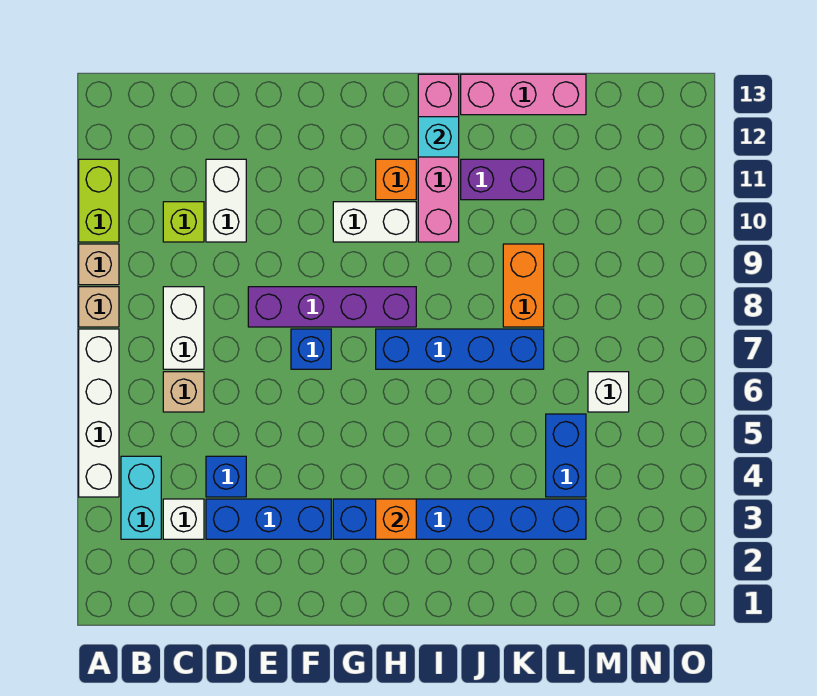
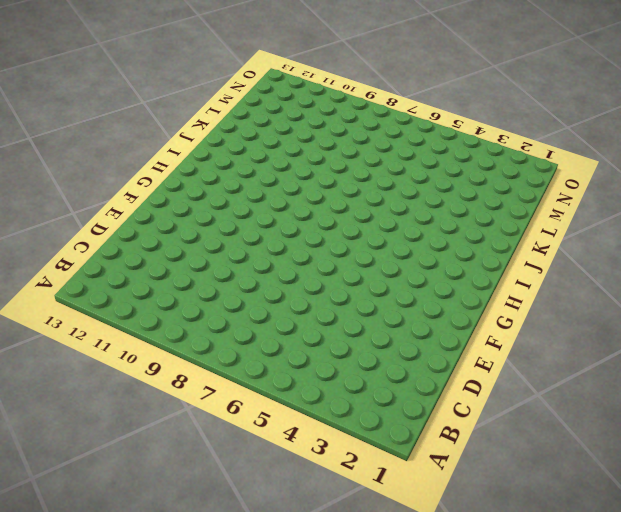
none -> white brick A4:A7 level 1
none -> tan brick A8 level 1
none -> tan brick A9 level 1

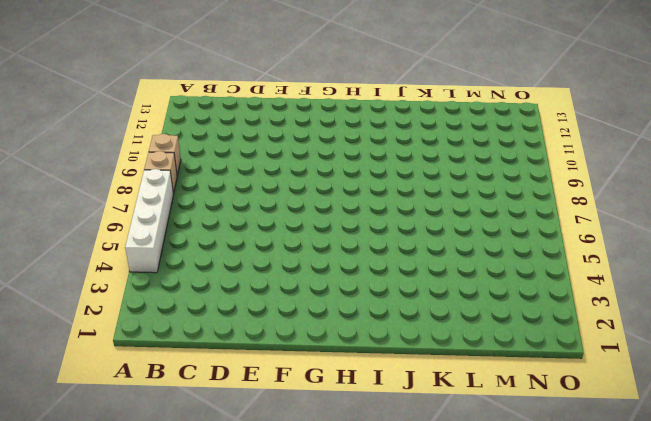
none -> lime brick A10:A11 level 1
none -> cyan brick B3:B4 level 1
none -> white brick C3 level 1

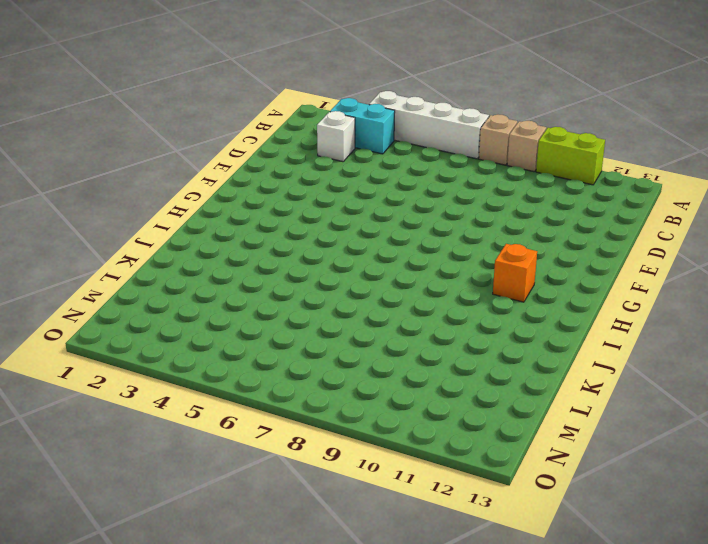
none -> tan brick C6 level 1
none -> white brick C7:C8 level 1
none -> lime brick C10 level 1

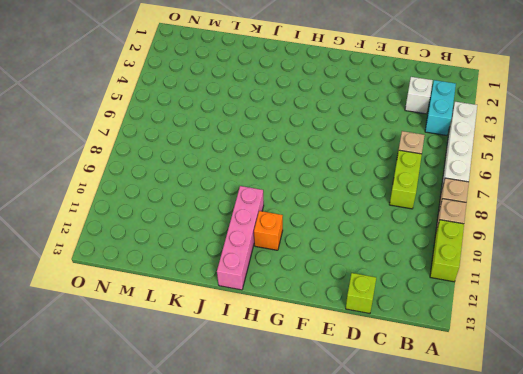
lime brick C7:C8 level 1 -> white brick C7:C8 level 1
lime brick D13 level 1 -> lime brick C10 level 1
none -> blue brick D3:F3 level 1
none -> blue brick D4 level 1
none -> white brick D10:D11 level 1

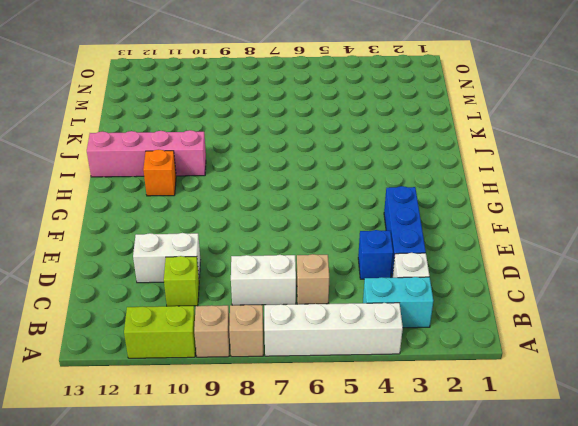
none -> purple brick E8:H8 level 1
none -> blue brick F7 level 1
none -> blue brick G3:L3 level 1

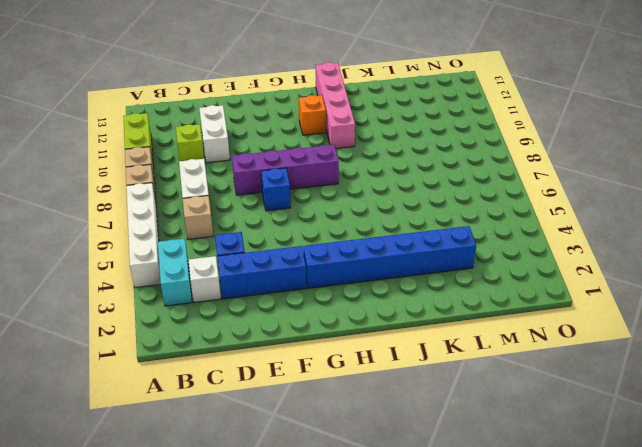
none -> white brick G10:H10 level 1
none -> blue brick H7:K7 level 1
none -> purple brick J11:K11 level 1

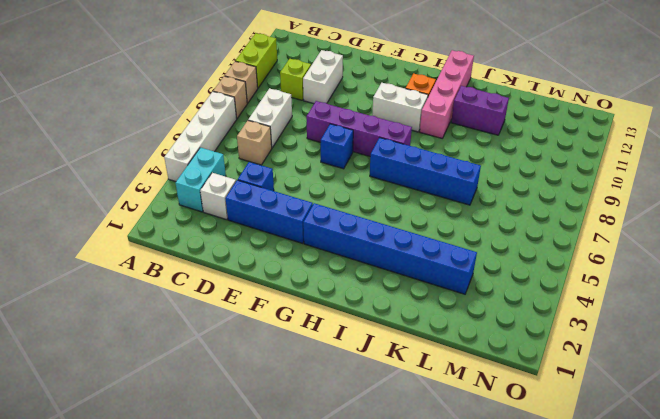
none -> pink brick J13:L13 level 1
none -> orange brick K8:K9 level 1
none -> blue brick L4:L5 level 1

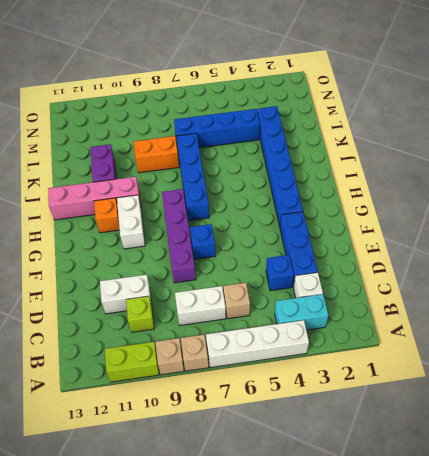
blue brick L4:L7 level 1 -> blue brick L4:L5 level 1
none -> pink brick J13:L13 level 1
none -> white brick M6 level 1
none -> orange brick H3 level 2

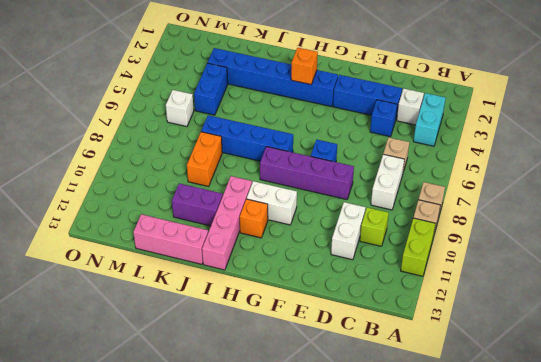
none -> white brick A4:A7 level 1
none -> cyan brick I12 level 2

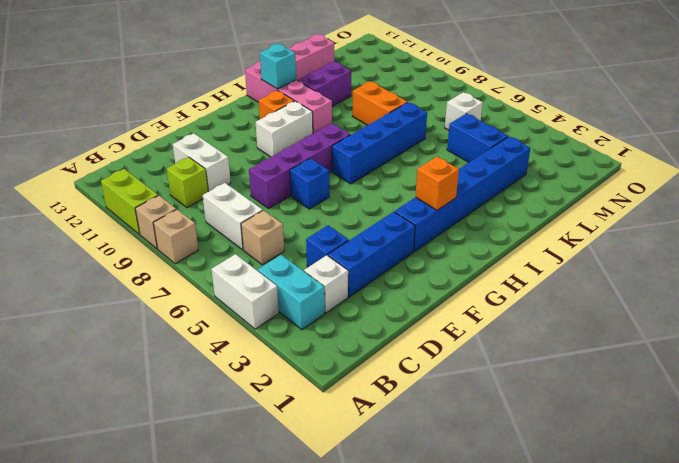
white brick A4:A5 level 1 -> white brick A4:A7 level 1

